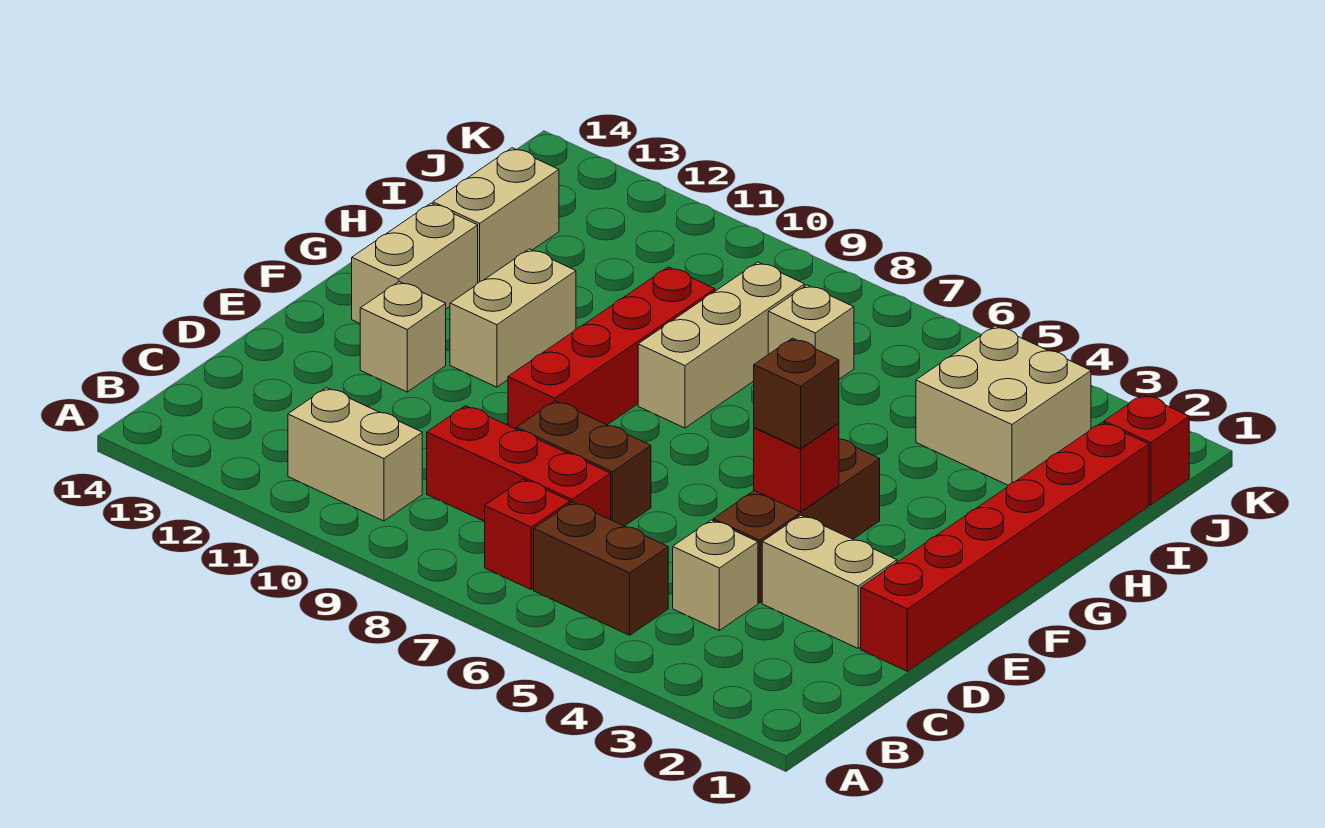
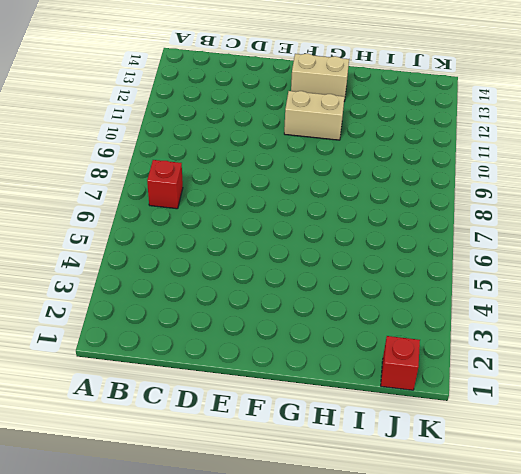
none -> brown brick B5:B6 level 1
none -> tan brick B10:B11 level 1
none -> tan brick C4 level 1

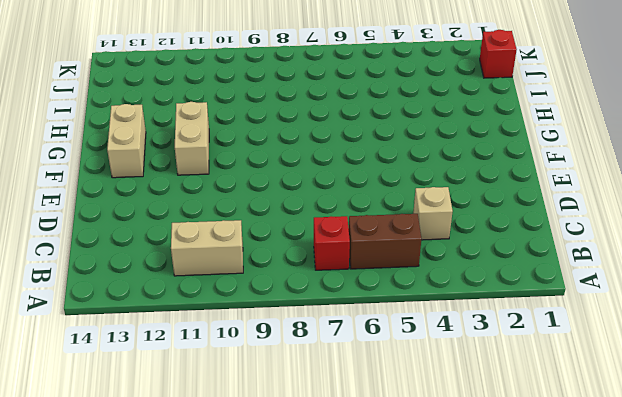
none -> red brick C7:C9 level 1
none -> red brick D1:I1 level 1
none -> tan brick D2:D3 level 1

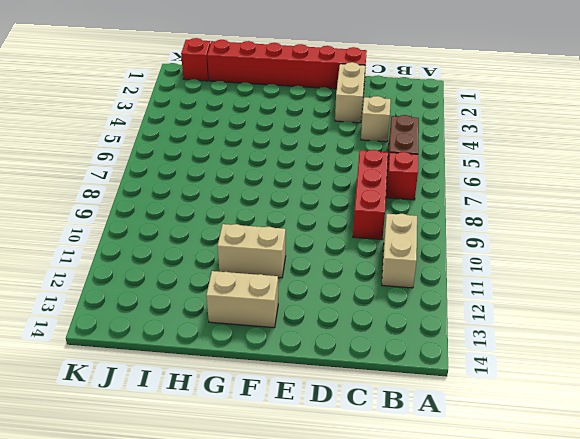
none -> brown brick D4:F4 level 1
none -> brown brick D7:D8 level 1
none -> red brick E9:H9 level 1

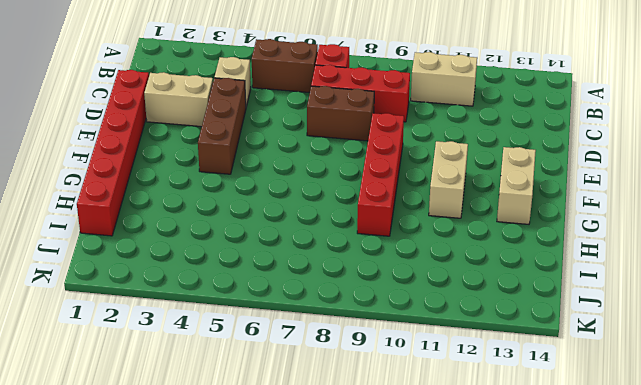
none -> tan brick E12 level 1
none -> tan brick G8:I8 level 1
none -> tan brick H13:I13 level 1

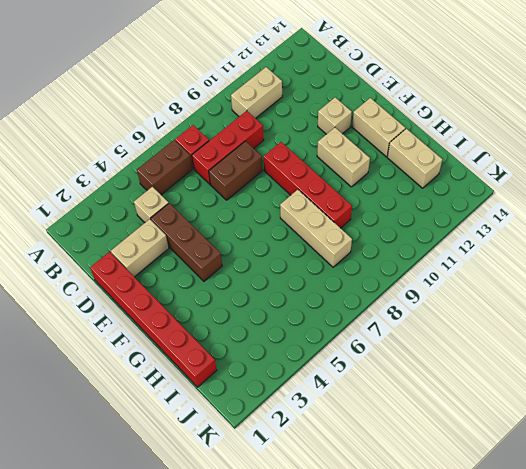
none -> tan brick I3:J4 level 1
none -> tan brick I7 level 1
none -> red brick J1 level 1

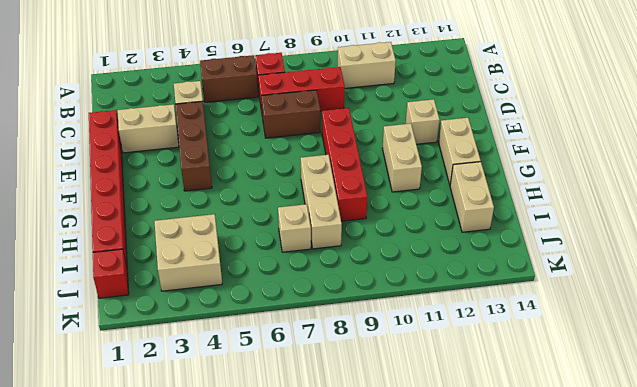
none -> red brick E4 level 2
none -> brown brick E4 level 3

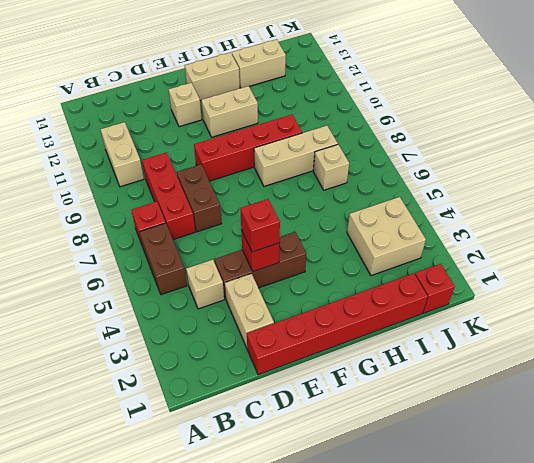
red brick E4 level 3 -> brown brick E4 level 3

